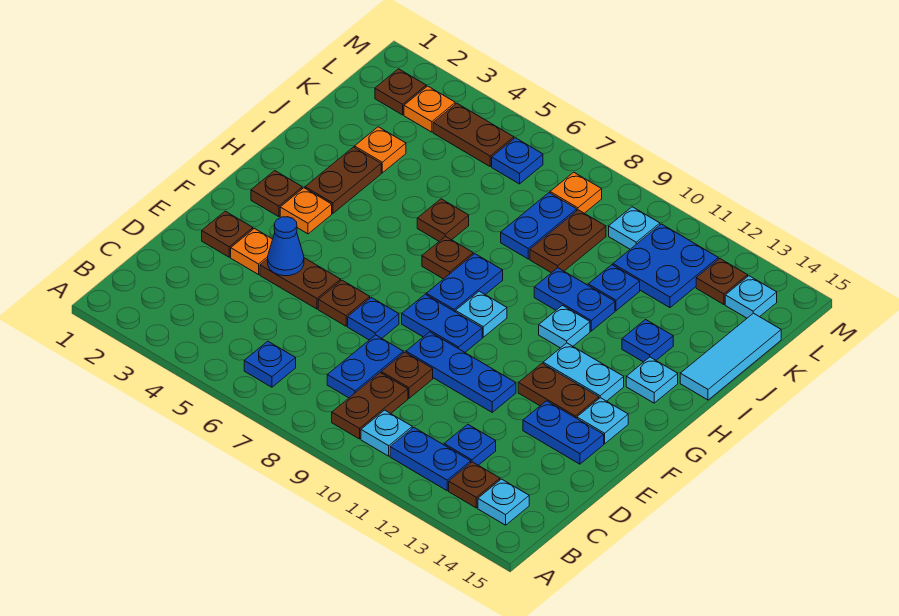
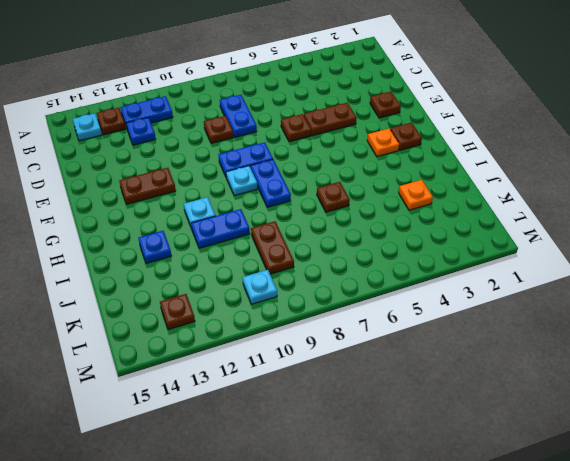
none -> blue plate B6 level 1
none -> brown plate B9:C9 level 1
none -> cyan plate B10 level 1
none -> orange plate E3 level 1

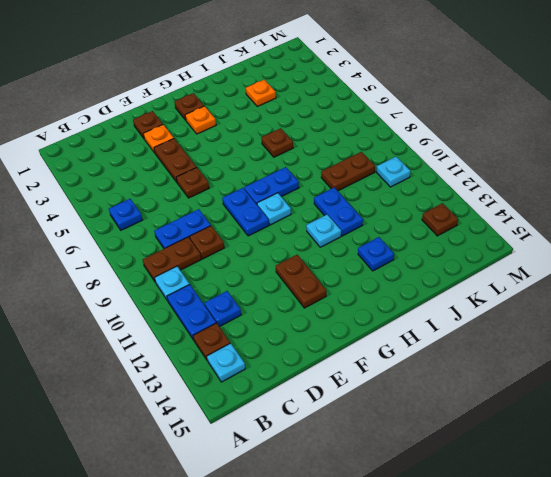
none -> blue plate E7 level 1
none -> blue plate E9:E11 level 1
none -> blue plate E13:E14 level 1
none -> cyan plate F14 level 1

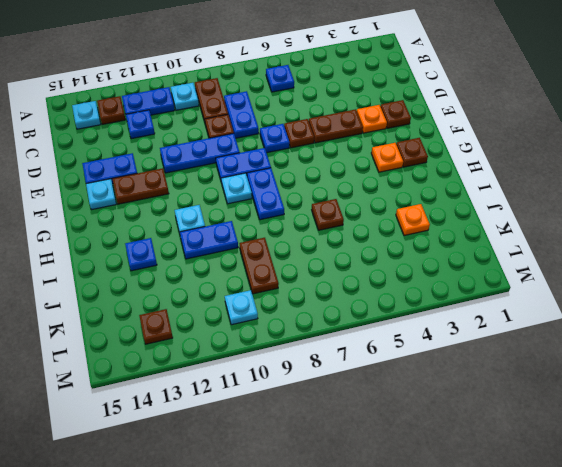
none -> cyan plate G12:G13 level 1
none -> brown plate H3:I3 level 1
none -> brown plate H7 level 1
none -> cyan plate H14 level 1

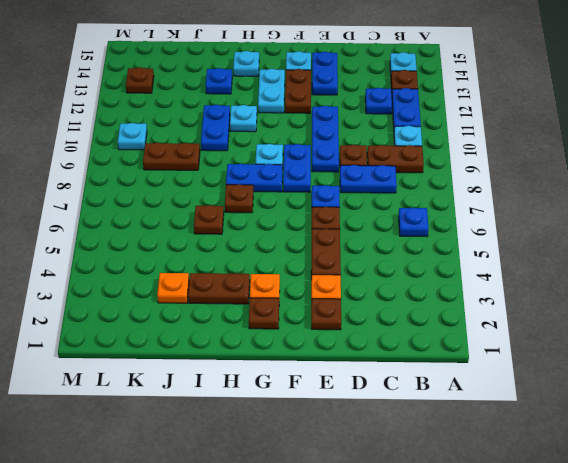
none -> cyan tile I15:K15 level 1
none -> blue plate J8:K8 level 1
none -> blue plate J11 level 1
none -> blue plate K11:L12 level 1

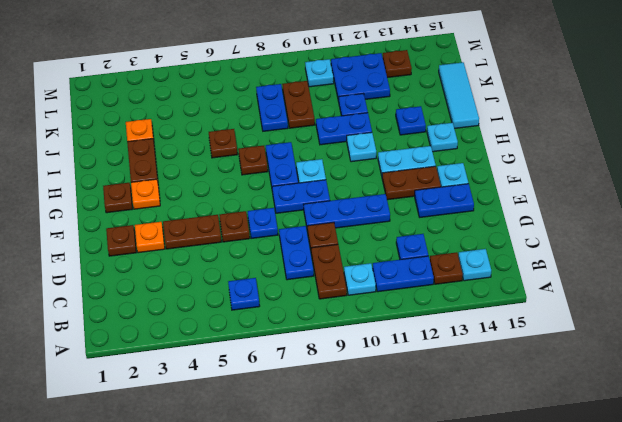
none -> brown plate L2 level 1
none -> orange plate L3 level 1
none -> brown plate L4:L5 level 1
none -> blue plate L6 level 1

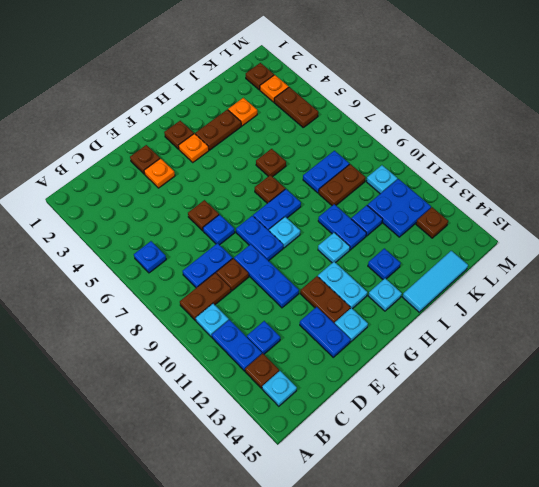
none -> brown plate E4:E5 level 1
none -> blue plate L6 level 1
none -> orange plate L8 level 1
none -> cyan plate L14 level 1

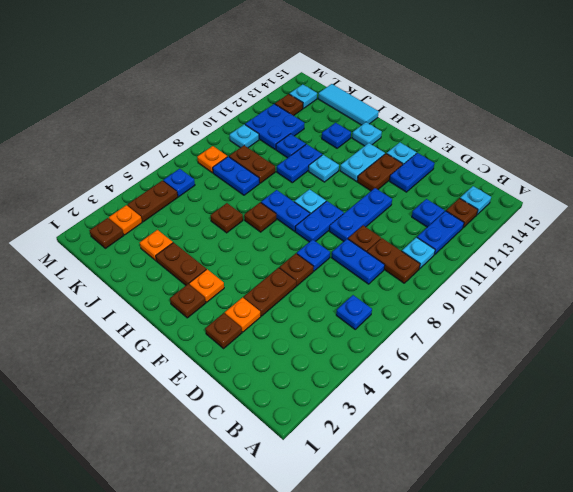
none -> blue cone E4 level 2

